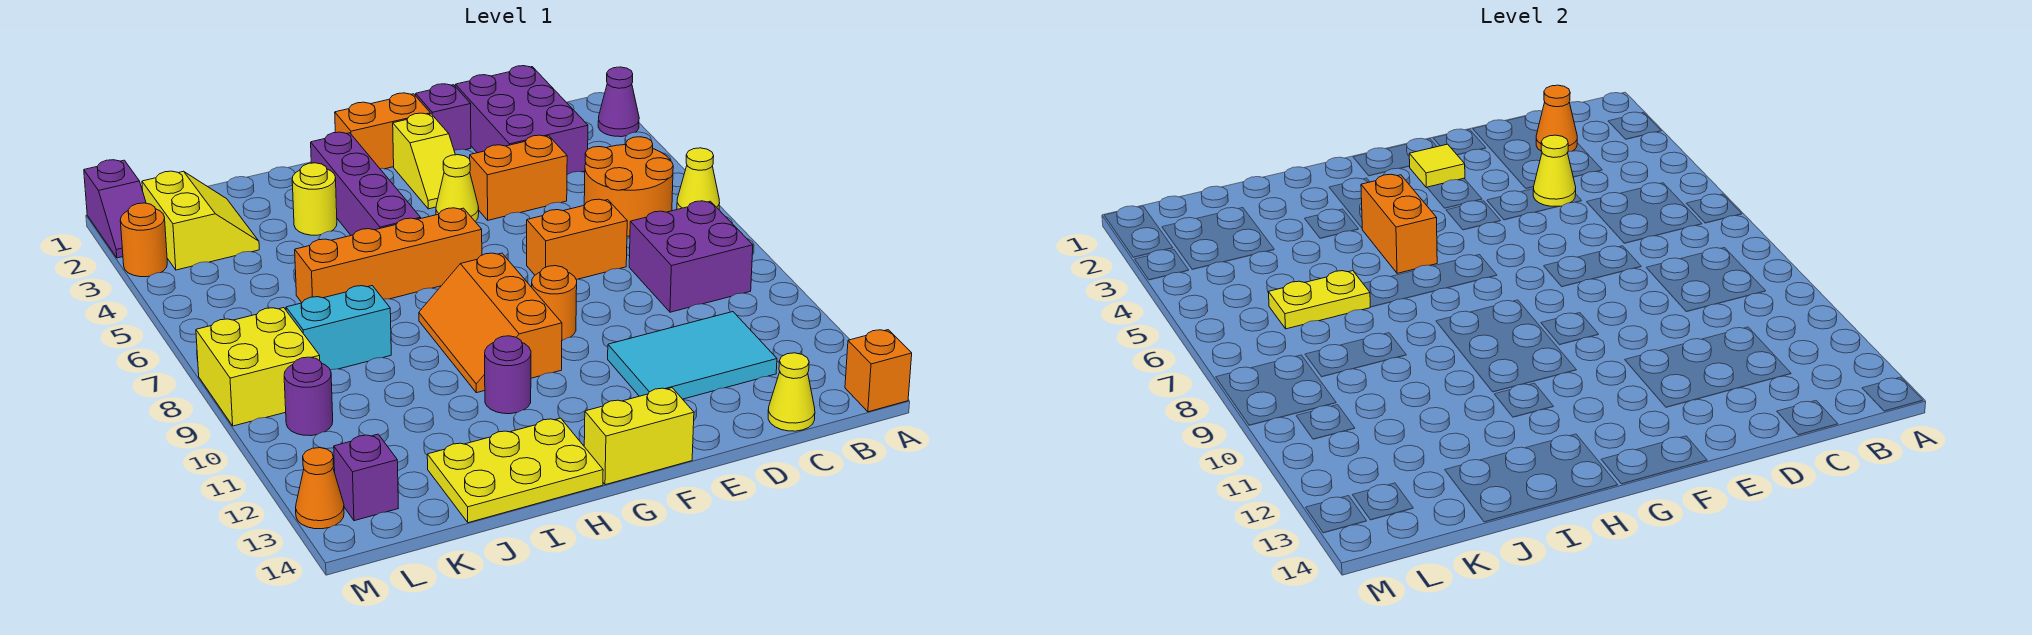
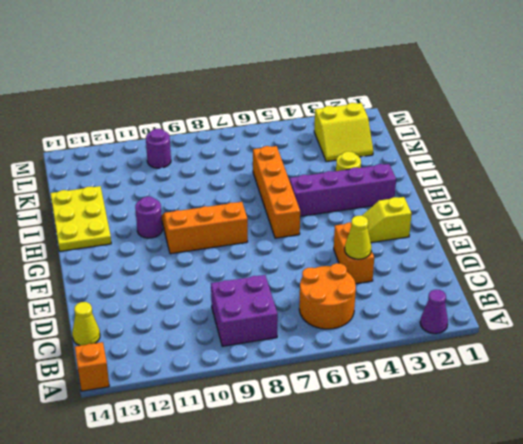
none -> yellow cone A6 level 1
none -> purple brick C1:D3 level 1
none -> cyan tile C11:E12 level 1
none -> orange brick D7:E7 level 1

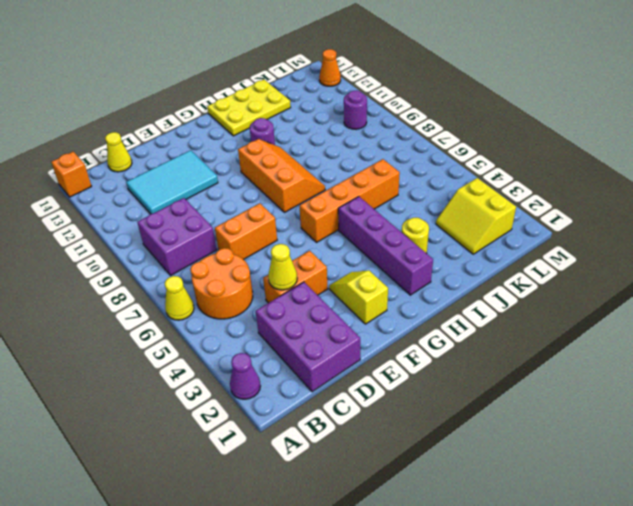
none -> purple brick E1 level 1
none -> orange brick F1:G1 level 1
none -> yellow cone F4 level 1
none -> orange round brick F9 level 1

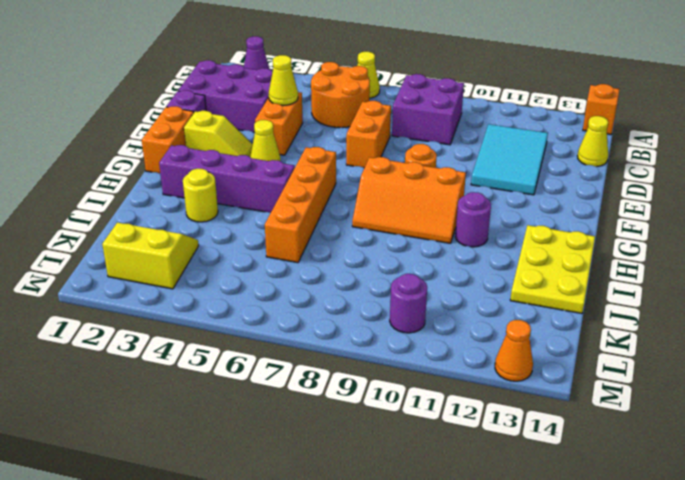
none -> yellow brick F14:G14 level 1
none -> cyan brick J8:K8 level 1
none -> yellow brick L8:M9 level 1
none -> purple brick L13 level 1

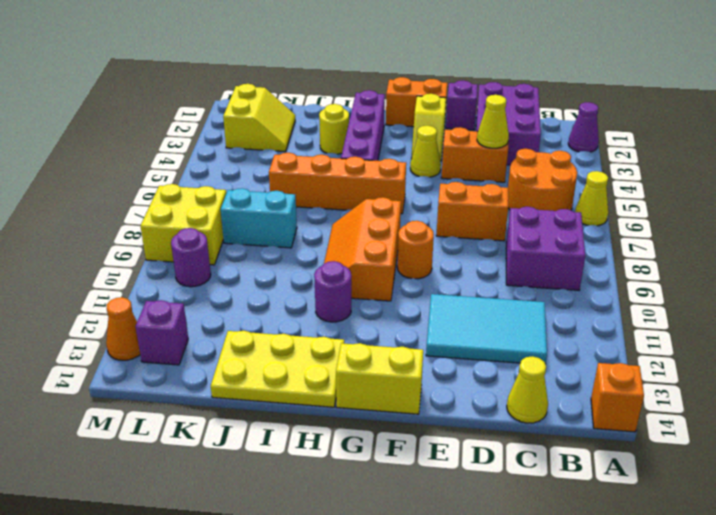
none -> purple slope M1:M2 level 1 top 1
none -> orange round brick M3 level 1
none -> orange cone C2 level 2
none -> yellow tile F2 level 2

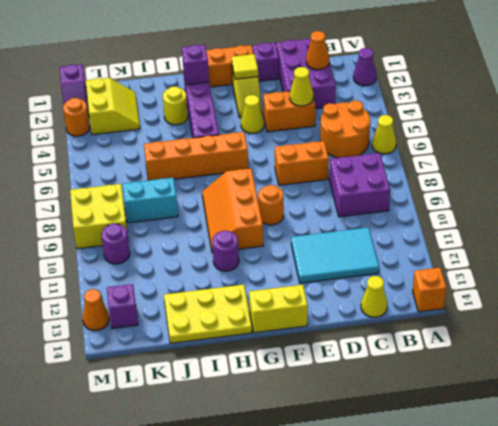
purple brick H2 level 2 -> none
none -> orange brick H4:H5 level 2
none -> yellow plate J6:K6 level 2

